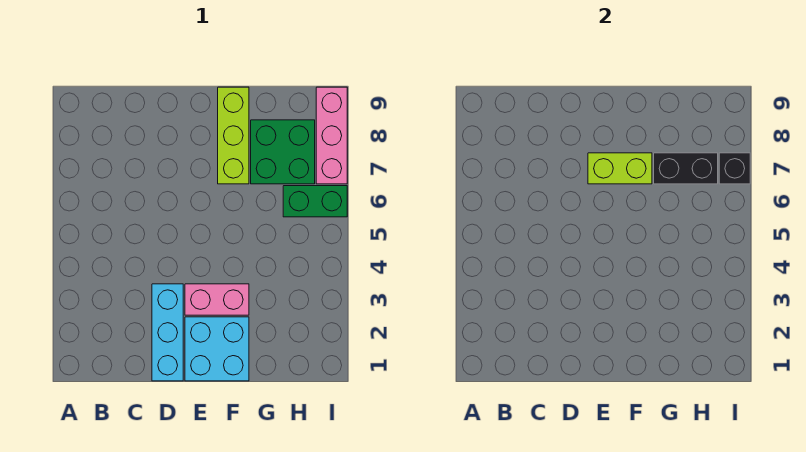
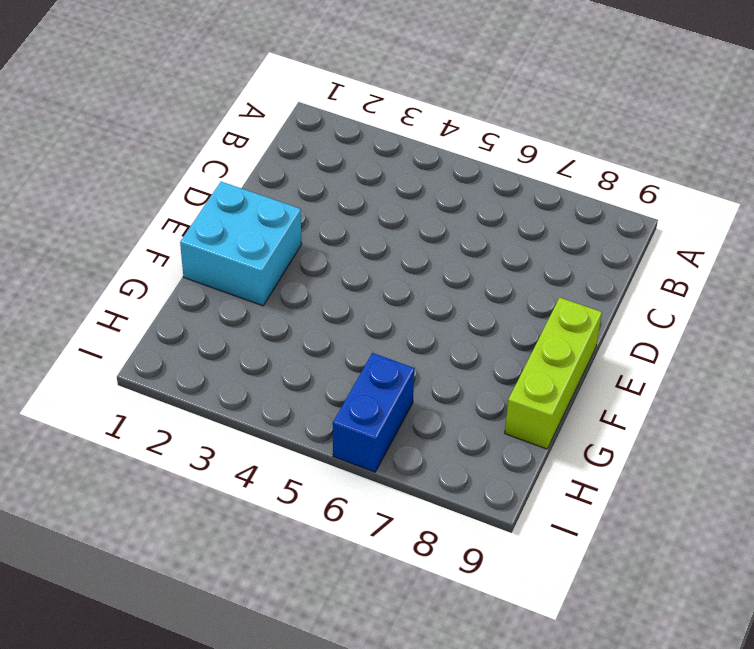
lime brick E9:G9 level 1 -> lime brick F7:F9 level 1
blue brick H6:I6 level 1 -> green brick H6:I6 level 1
none -> cyan brick D1:D3 level 1
none -> pink brick E3:F3 level 1

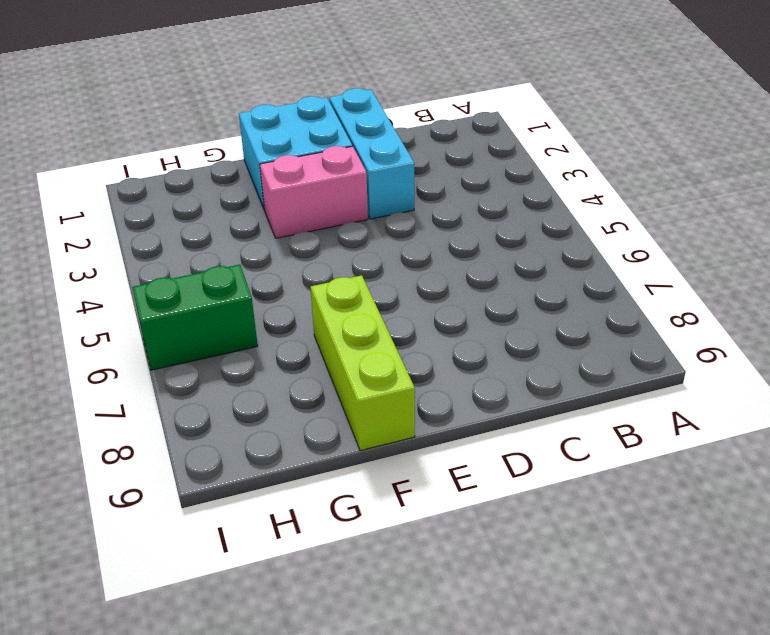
none -> green brick G7:H8 level 1
none -> pink brick I7:I9 level 1

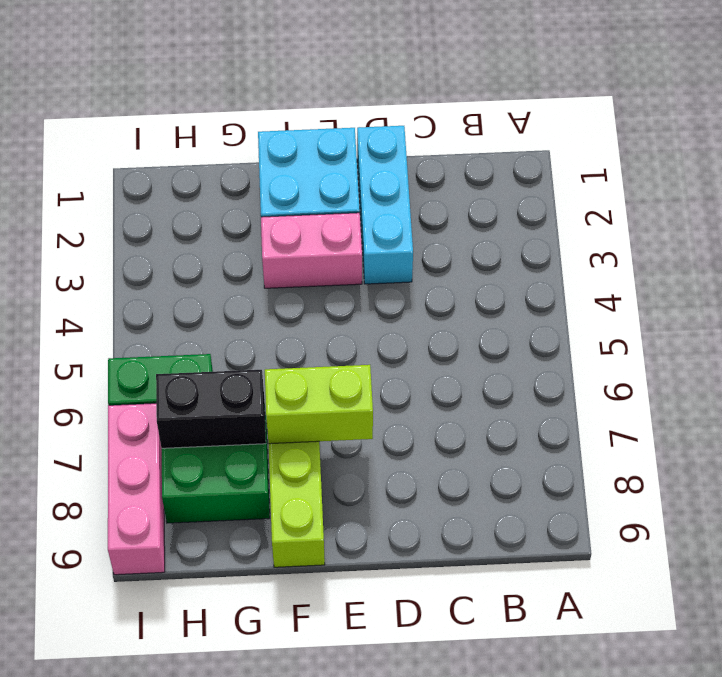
none -> black brick I7 level 2

